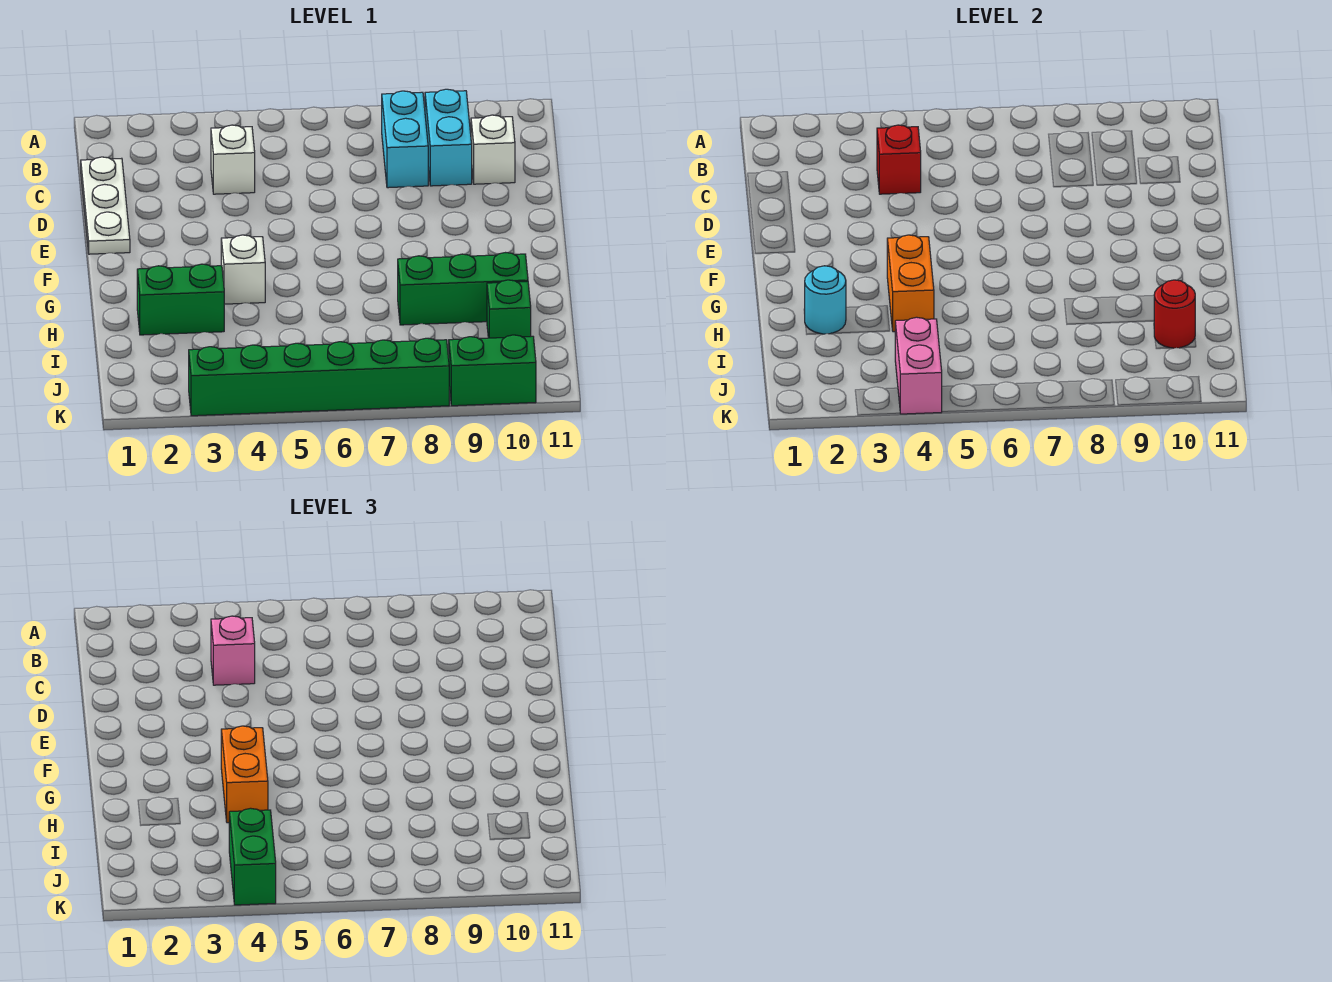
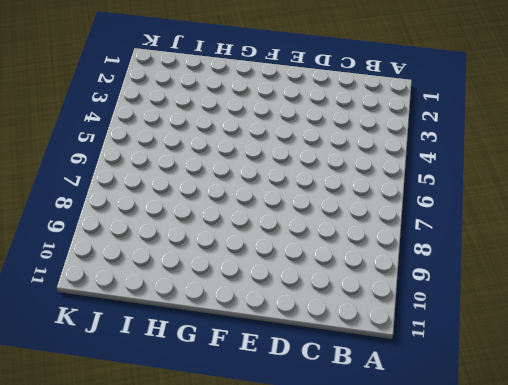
none -> cyan brick B8:C8 level 1
none -> cyan brick B9:C9 level 1
none -> white plate C1:E1 level 1

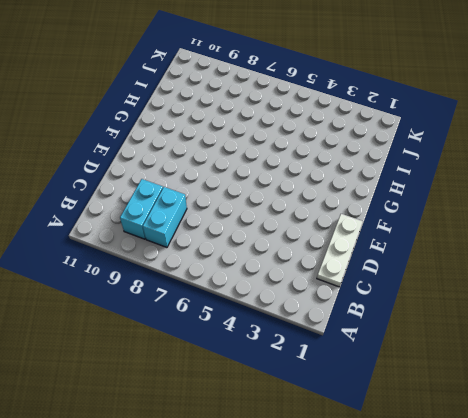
none -> white brick C4 level 1
none -> white brick C10 level 1
none -> white brick G4 level 1

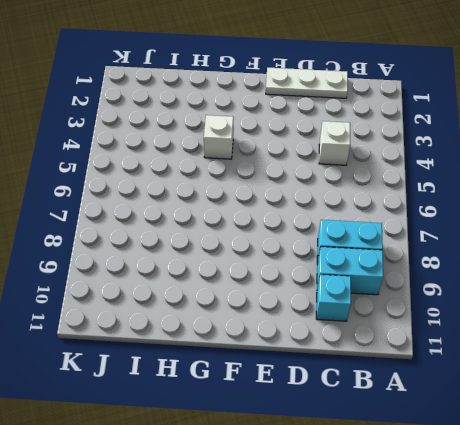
cyan brick C10 level 1 -> white brick C10 level 1
none -> green brick H2:H3 level 1
none -> green brick H8:H10 level 1
none -> green brick I10 level 1

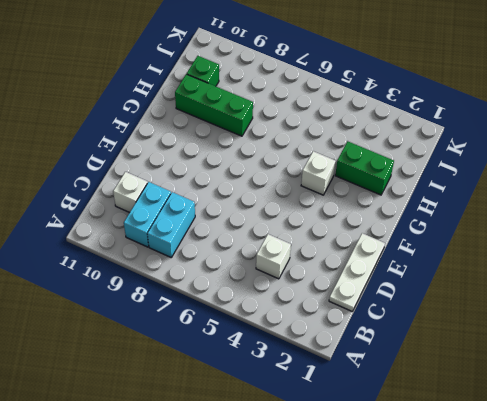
none -> green brick K3:K8 level 1
none -> green brick K9:K10 level 1
none -> red brick C4 level 2

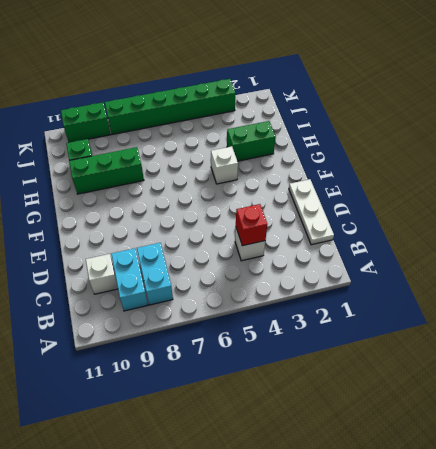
none -> orange brick G4:H4 level 2
none -> cyan round brick H2 level 2
none -> red round brick I10 level 2

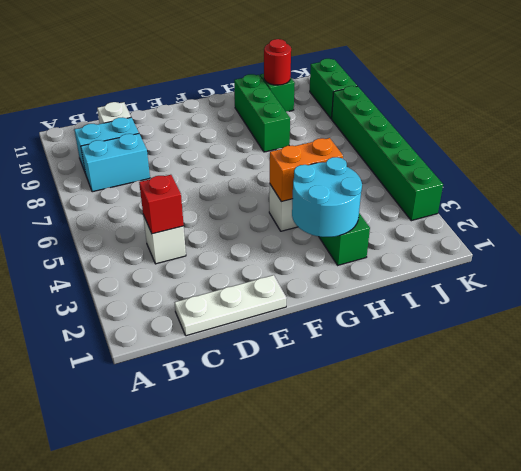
cyan round brick G2:H3 level 2 -> cyan round brick H2 level 2
none -> pink brick J4:K4 level 2
none -> pink brick C4 level 3
none -> orange brick G4:H4 level 3

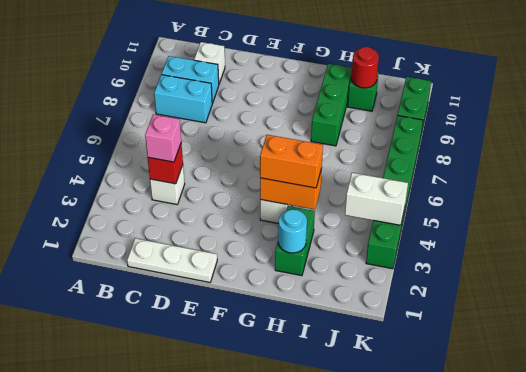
white brick J4:K4 level 2 -> pink brick J4:K4 level 2
none -> green brick J4:K4 level 3

